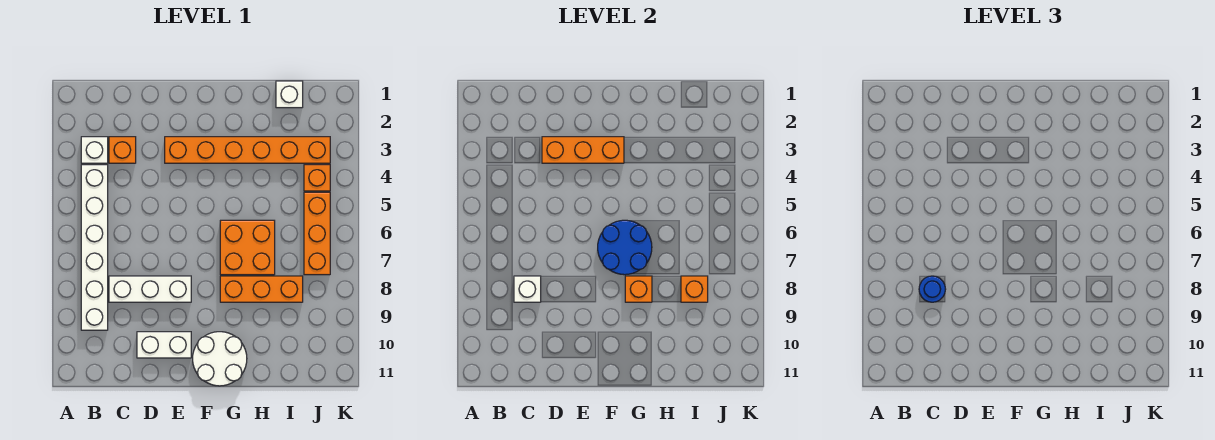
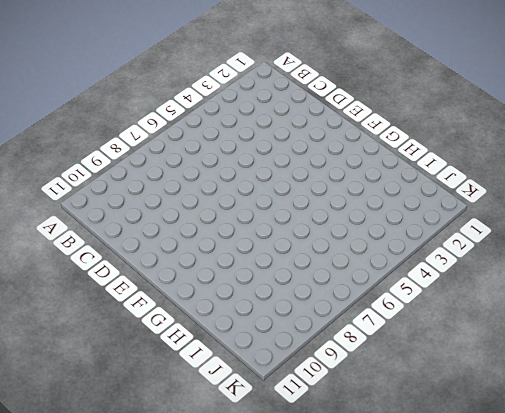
none -> white brick B3 level 1
none -> white brick B4:B9 level 1
none -> orange brick C3 level 1

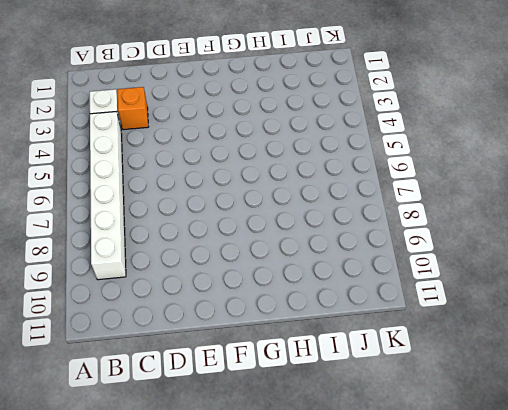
none -> white brick C8:E8 level 1
none -> white brick D10:E10 level 1
none -> orange brick E3:J3 level 1

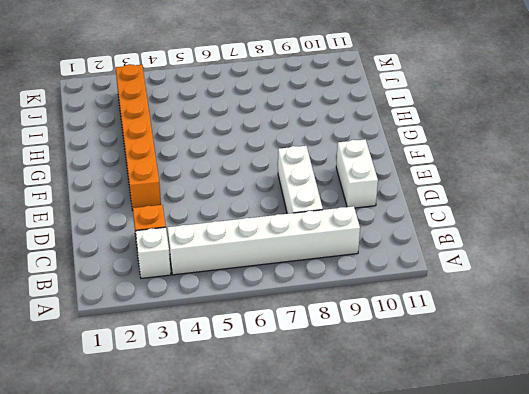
none -> white round brick F10:G11 level 1
none -> orange brick G6:H7 level 1
none -> orange brick G8:I8 level 1

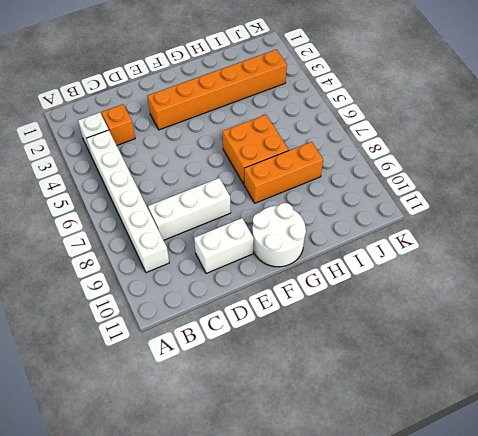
none -> white brick I1 level 1
none -> orange brick J4 level 1
none -> orange brick J5:J7 level 1

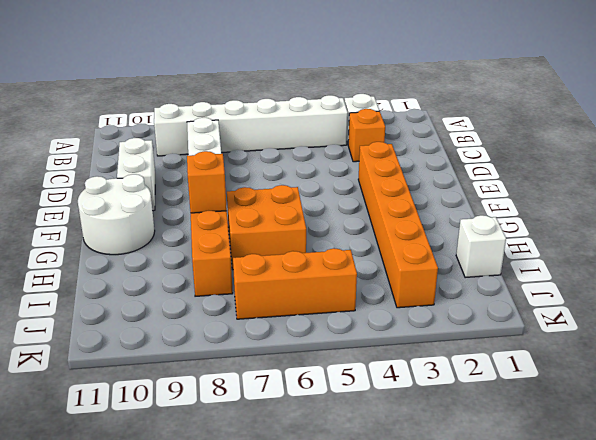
none -> orange brick J4 level 1
none -> white brick C8 level 2
none -> orange brick D3:F3 level 2

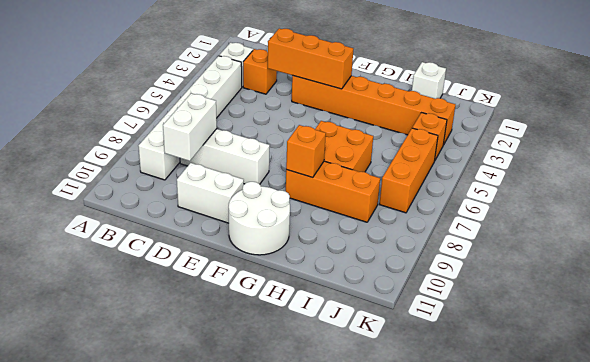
white brick C8:C9 level 2 -> white brick C8 level 2
none -> blue round brick F6:G7 level 2
none -> orange brick I8 level 2
none -> blue round brick C8 level 3

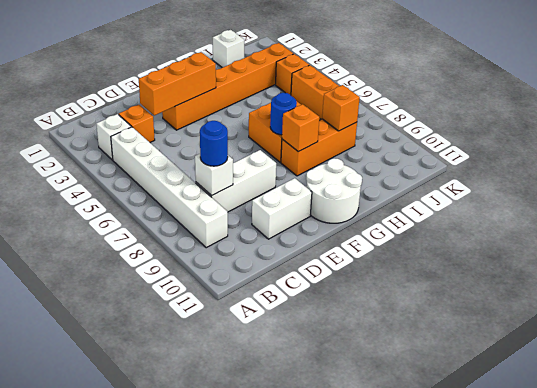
blue round brick G7 level 2 -> blue round brick F6:G7 level 2

